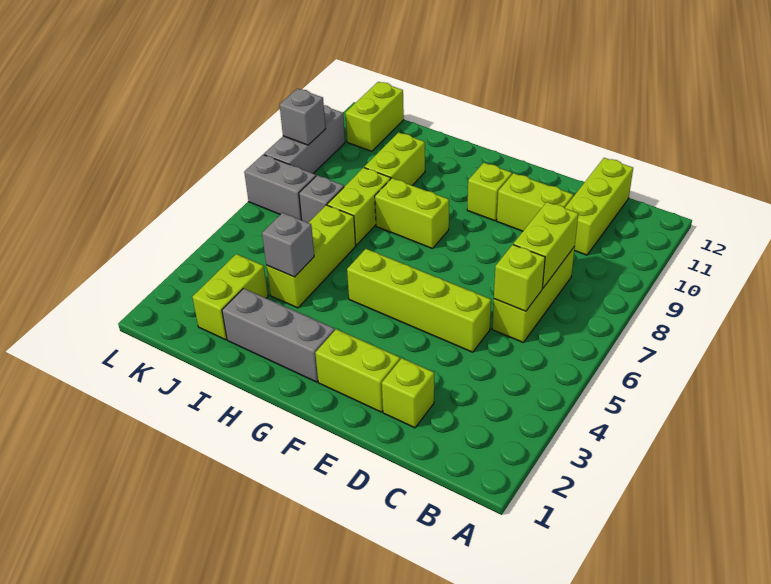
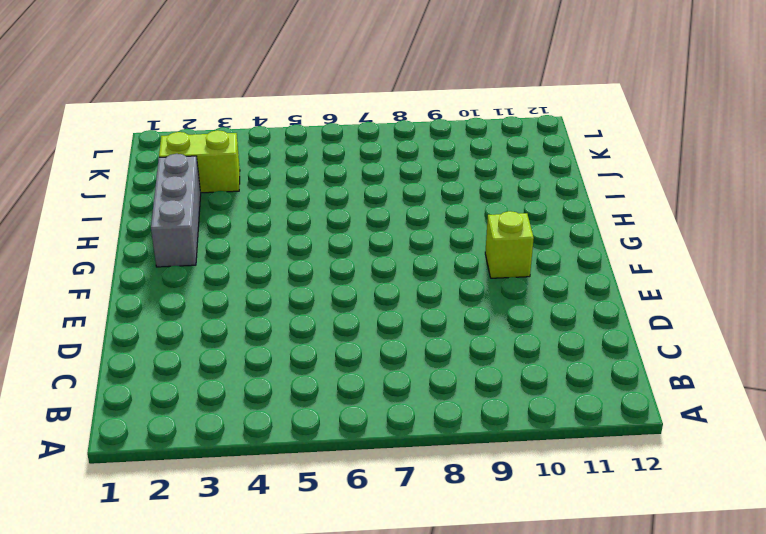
none -> lime brick C6:C8 level 1
none -> lime brick C10:C12 level 1
none -> lime brick D2 level 1

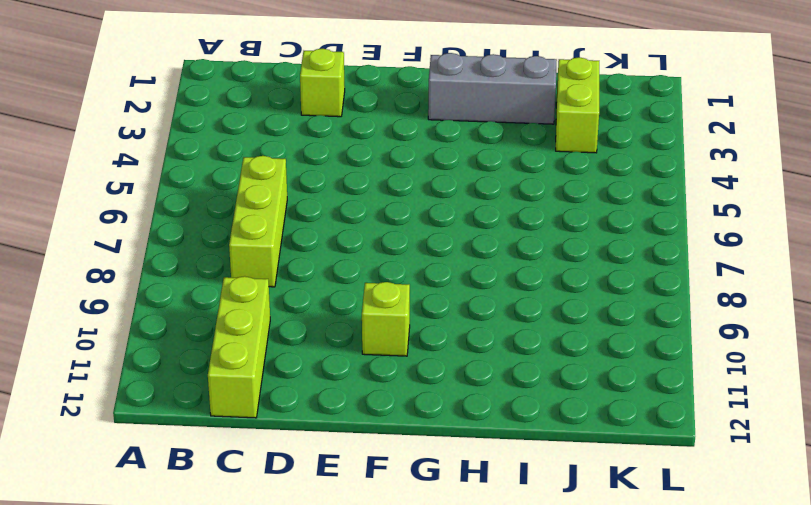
none -> lime brick D5:G5 level 1
none -> lime brick D10:E10 level 1
none -> lime brick E2:F2 level 1

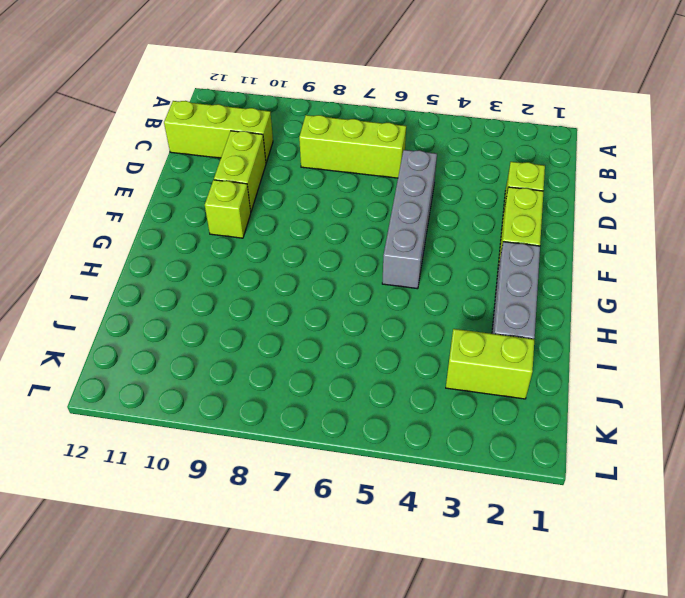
grey brick D5:G5 level 1 -> lime brick D5:G5 level 1
none -> lime brick G8:H8 level 1
none -> lime brick I4:I6 level 1
none -> lime brick I7:I8 level 1

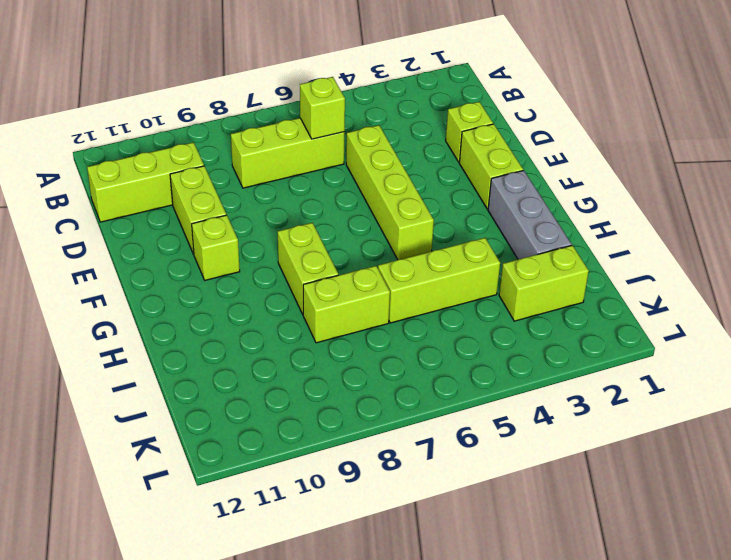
none -> lime brick I9:I10 level 1
none -> grey brick J7 level 1
none -> grey brick K7:L7 level 1

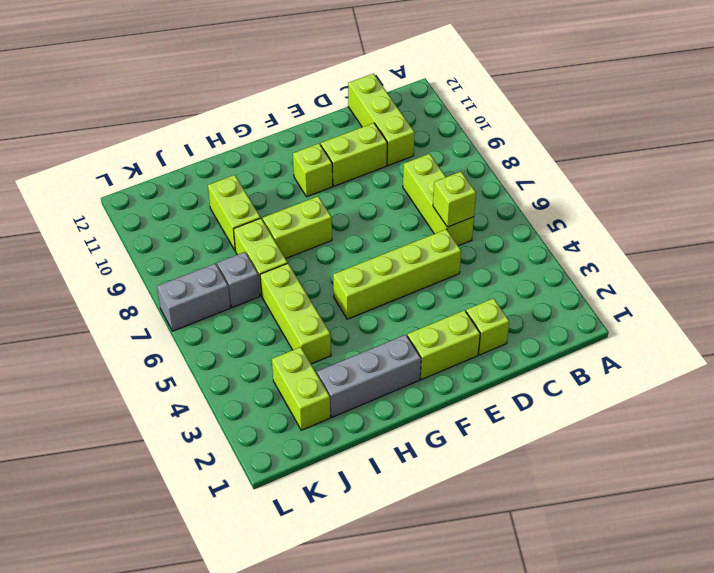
none -> lime brick K11:K12 level 1
none -> grey brick L8:L10 level 1
none -> lime brick C7:C8 level 2

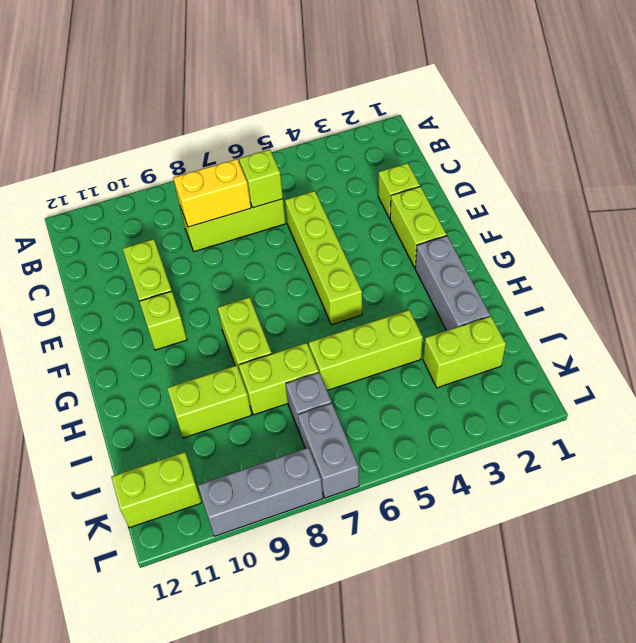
yellow brick C7:C8 level 2 -> lime brick C7:C8 level 2
none -> lime brick C10:C12 level 1
none -> grey brick I4 level 2
none -> grey brick L9 level 2

